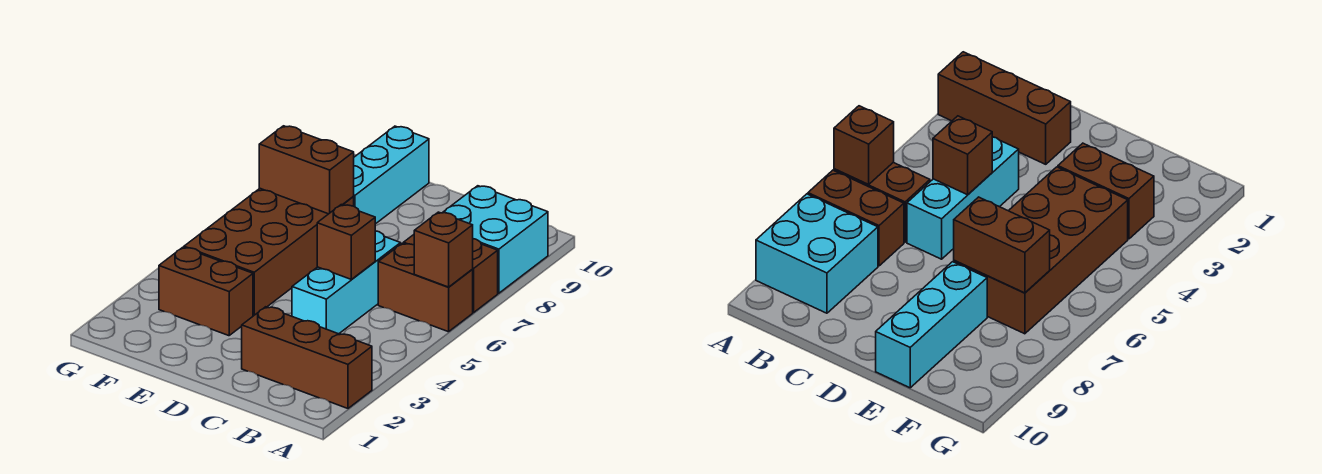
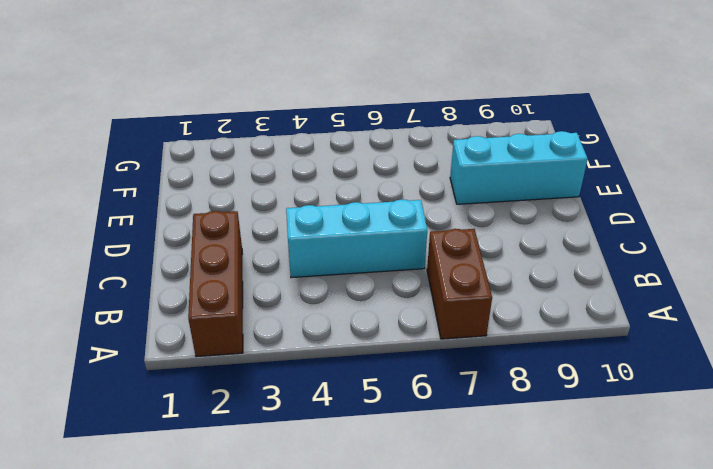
none -> brown brick A6:B6 level 1
none -> cyan brick A8:B9 level 1

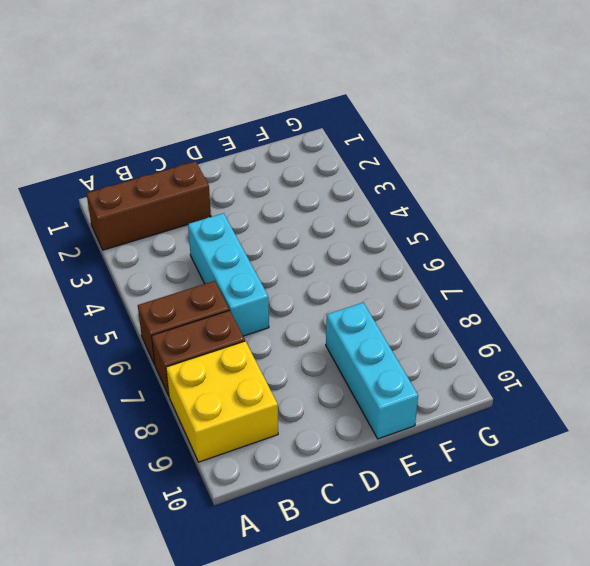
yellow brick A8:B9 level 1 -> cyan brick A8:B9 level 1
none -> brown brick E3:F3 level 1
none -> brown brick E4:F7 level 1

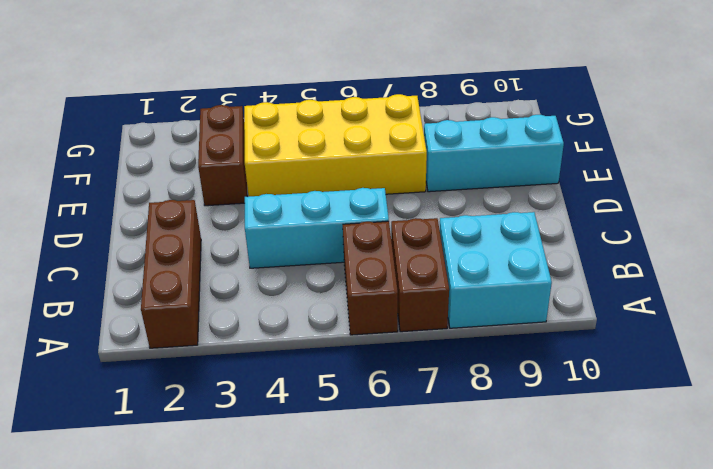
yellow brick E4:F7 level 1 -> brown brick E4:F7 level 1
none -> brown brick A6 level 2
none -> brown brick C5 level 2

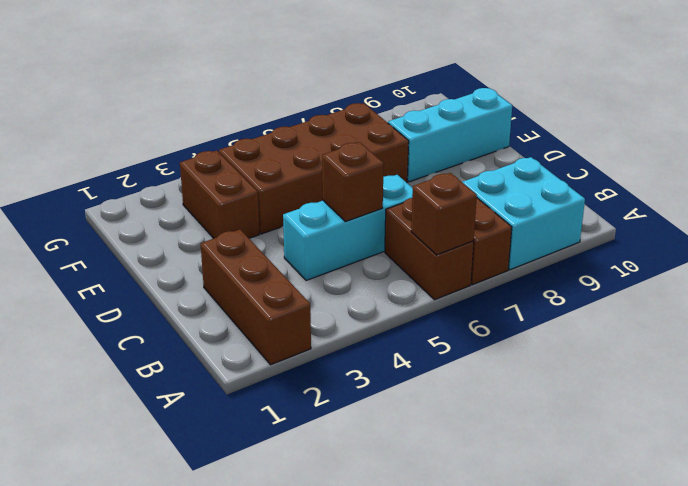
none -> brown brick E7:F7 level 2

